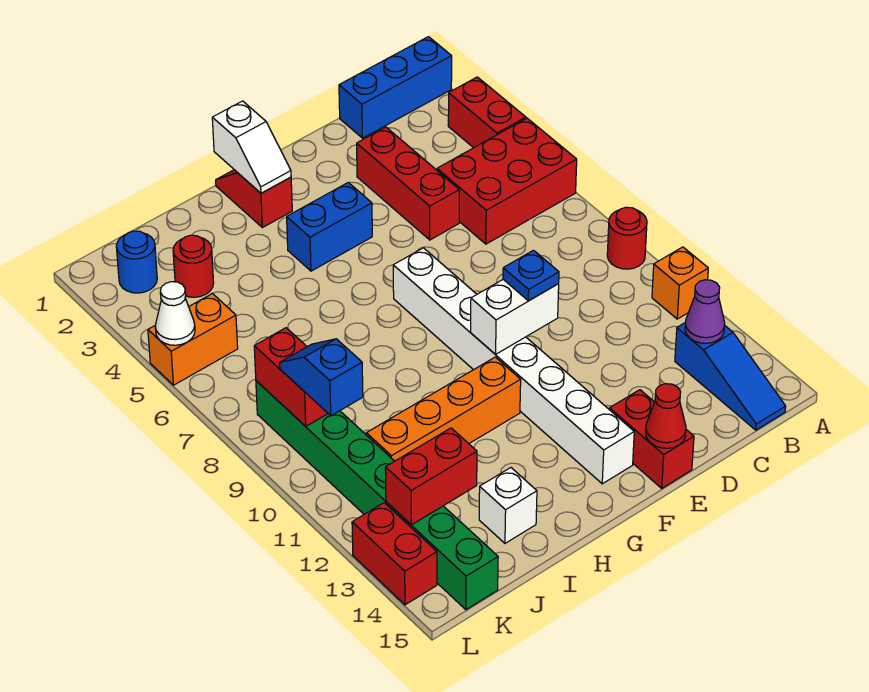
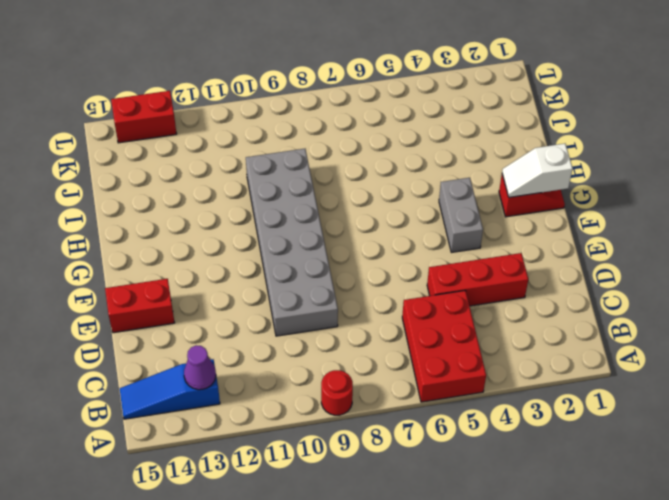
grey brick D9:I10 level 1 -> white brick F7:F14 level 1
grey brick F4:G4 level 1 -> blue brick F4:G4 level 1
none -> blue brick A1:C1 level 1
none -> red brick A3:A4 level 1
none -> orange brick A11 level 1

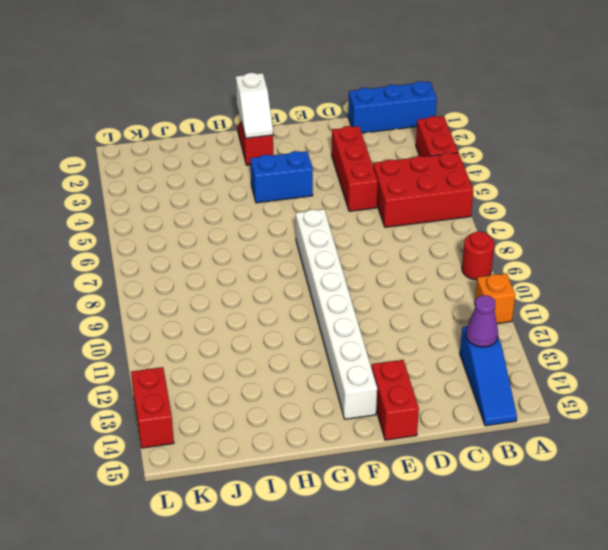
none -> orange brick G11:J11 level 1
none -> white brick I14 level 1
none -> red round brick J3 level 1

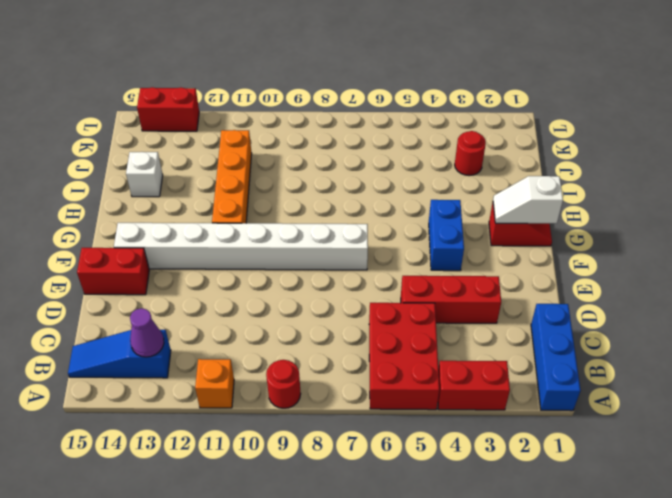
none -> blue round brick K2 level 1
none -> orange brick K5:L5 level 1
none -> green brick K8:K15 level 1

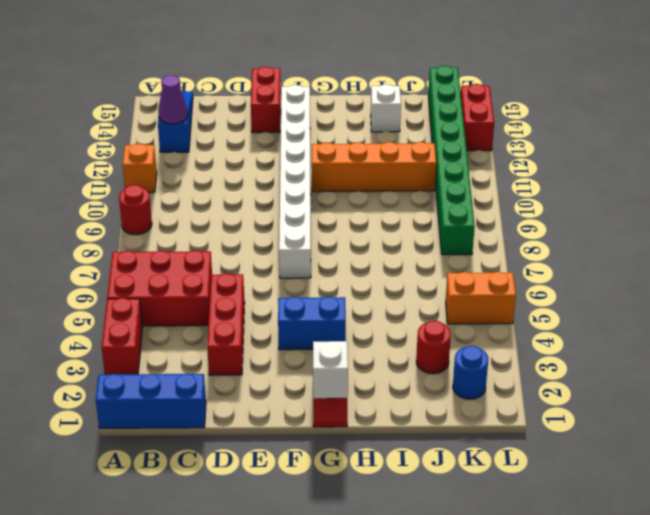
none -> white brick E10:F10 level 2
none -> red cone E15 level 2
none -> red brick J13:K13 level 2

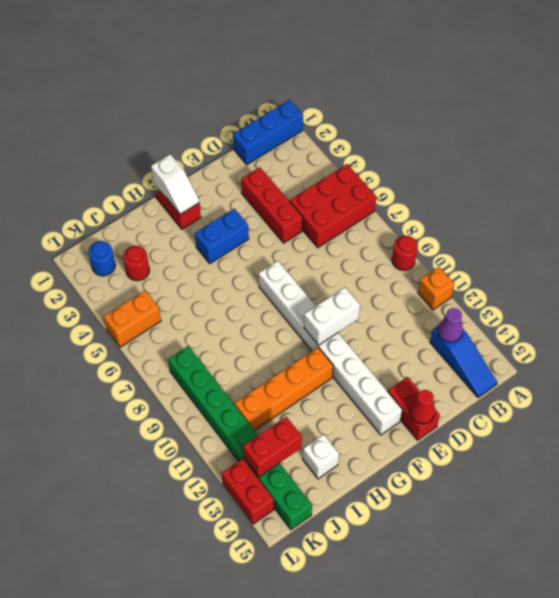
none -> red brick A3:A4 level 1
none -> red brick K8:K9 level 2
none -> white cone L5 level 2

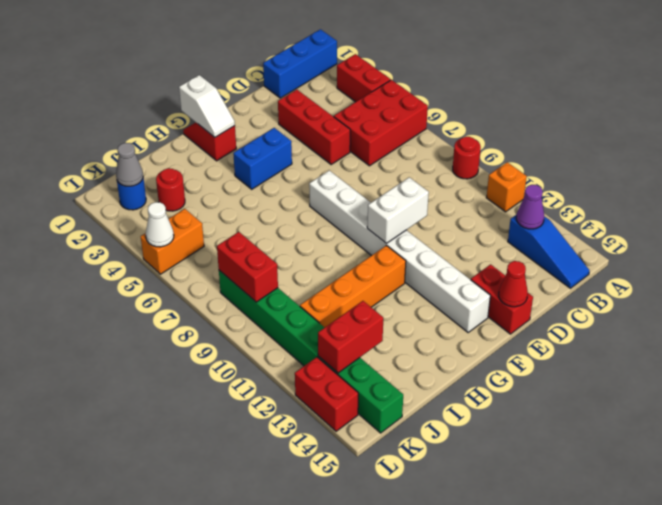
grey cone K2 level 2 -> none
none -> white brick I14 level 1
none -> blue plate E10 level 3
none -> blue slope K9:K10 level 3 top 10

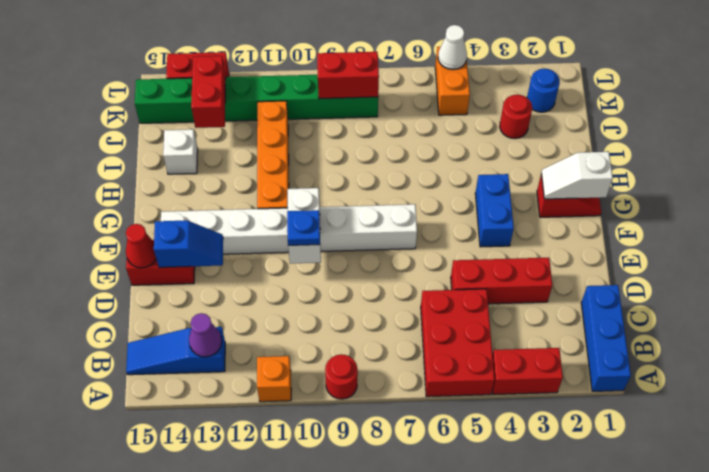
blue slope E13:E14 level 2 top 14 -> blue slope K9:K10 level 3 top 10

